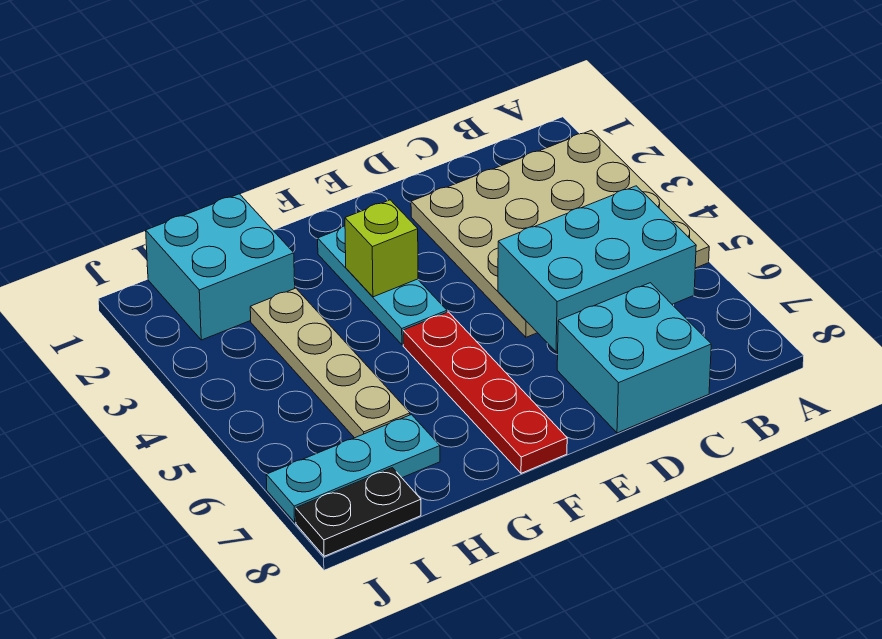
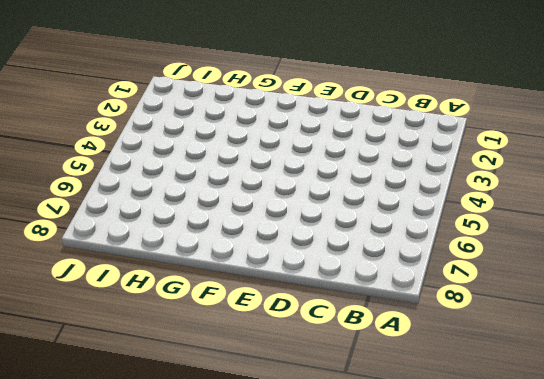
none -> tan plate A2:D5 level 1
none -> cyan brick C7:D8 level 1

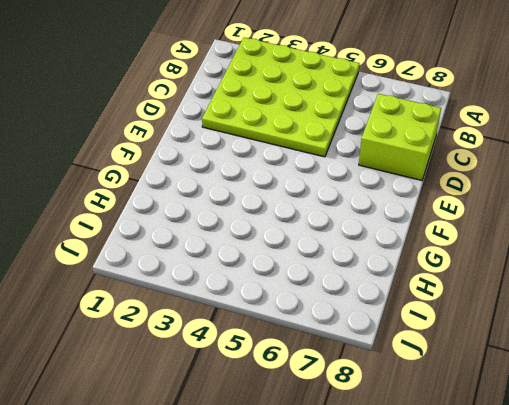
lime plate A2:D5 level 1 -> tan plate A2:D5 level 1
lime brick C7:D8 level 1 -> cyan brick C7:D8 level 1
none -> cyan plate F2:F4 level 1
none -> red plate F5:F8 level 1

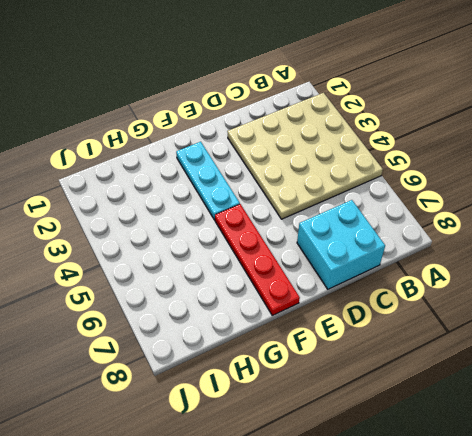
none -> cyan brick H1:I2 level 1
none -> tan plate H3:H6 level 1

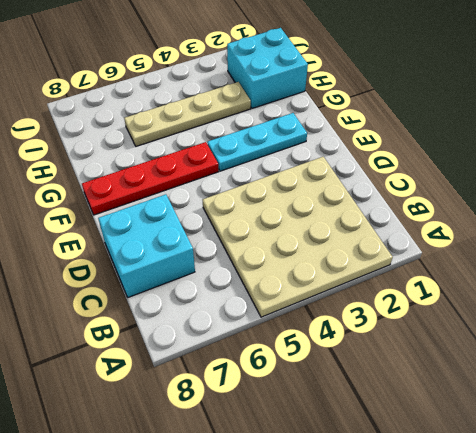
none -> cyan plate H7:J7 level 1
none -> black plate I8:J8 level 1

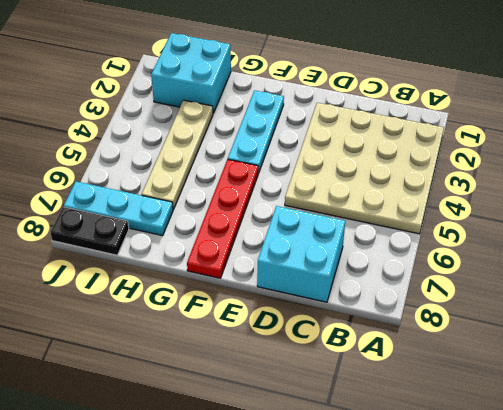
none -> cyan brick B5:D6 level 2
none -> lime brick F3 level 2

